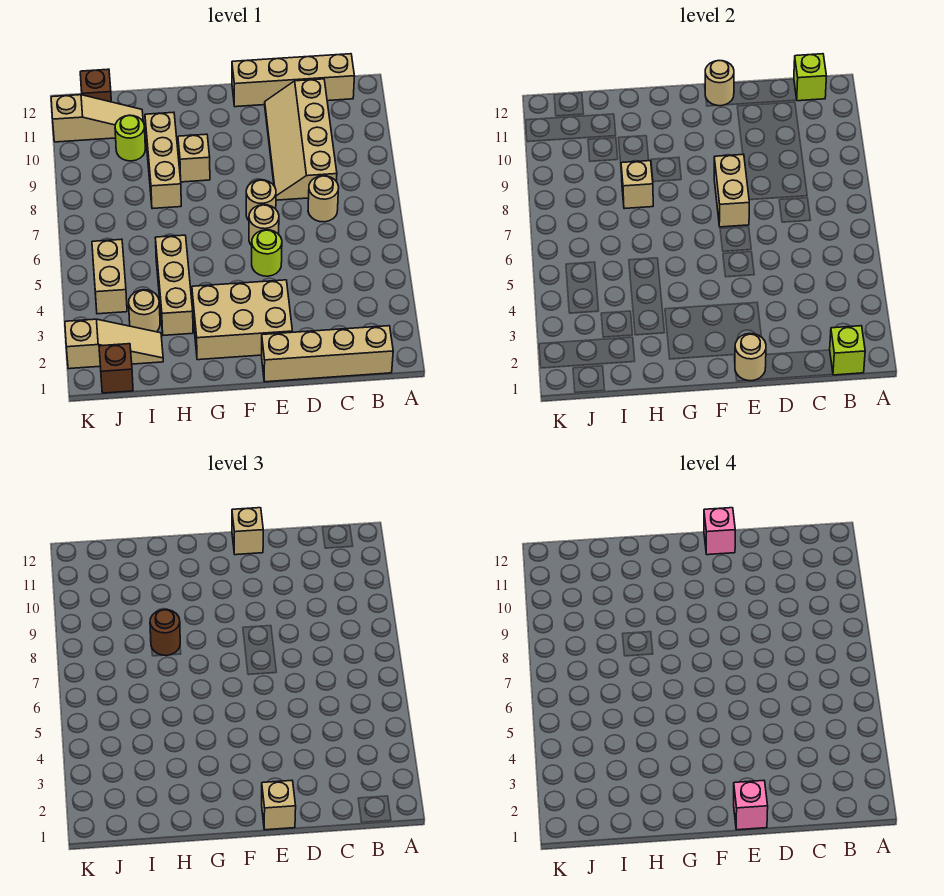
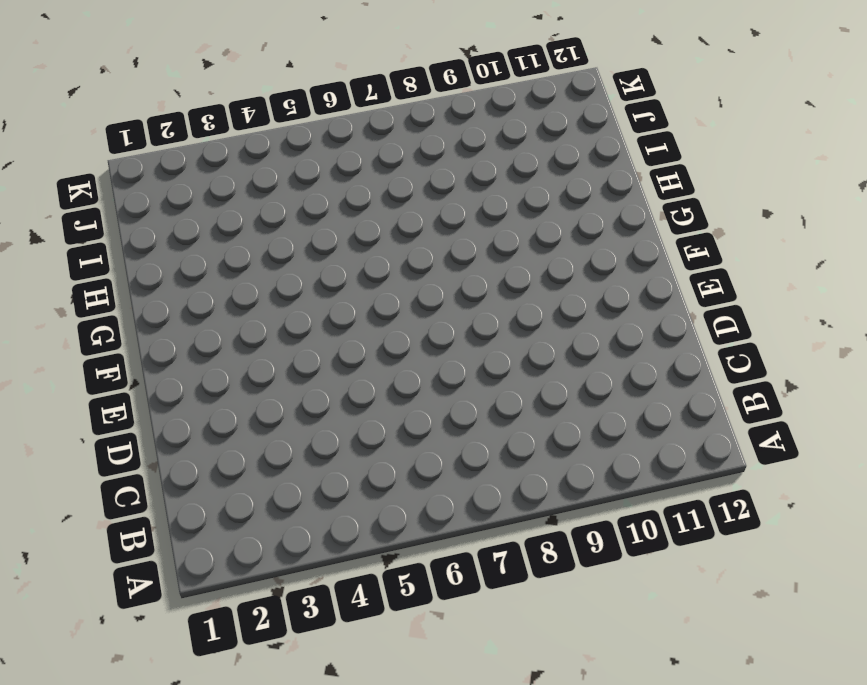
none -> tan brick B1:E1 level 1
none -> tan brick B12:E12 level 1
none -> tan round brick C7 level 1

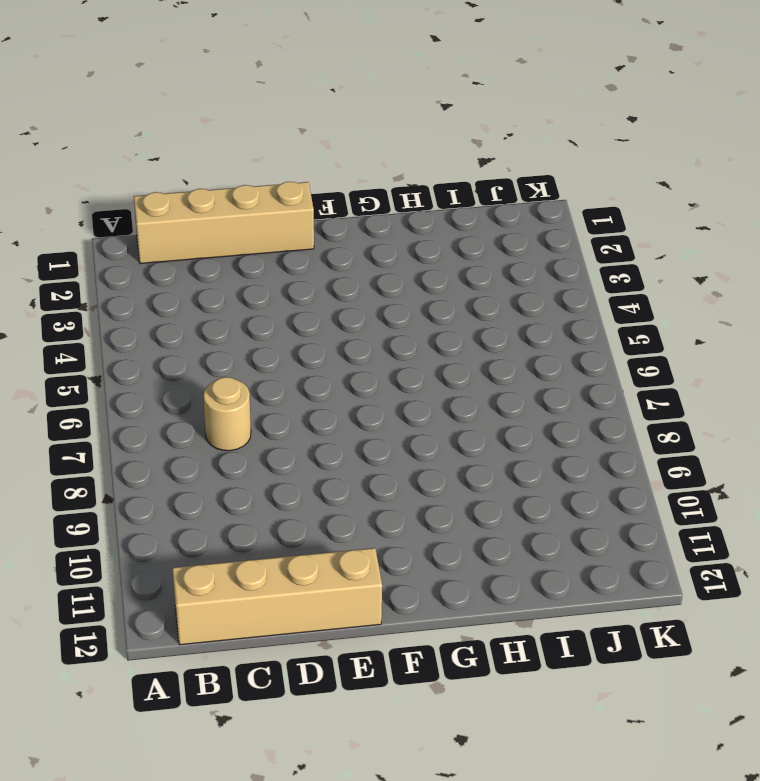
none -> tan slope C8:D11 level 1 top C
none -> tan brick E2:G3 level 1
none -> lime round brick E5 level 1

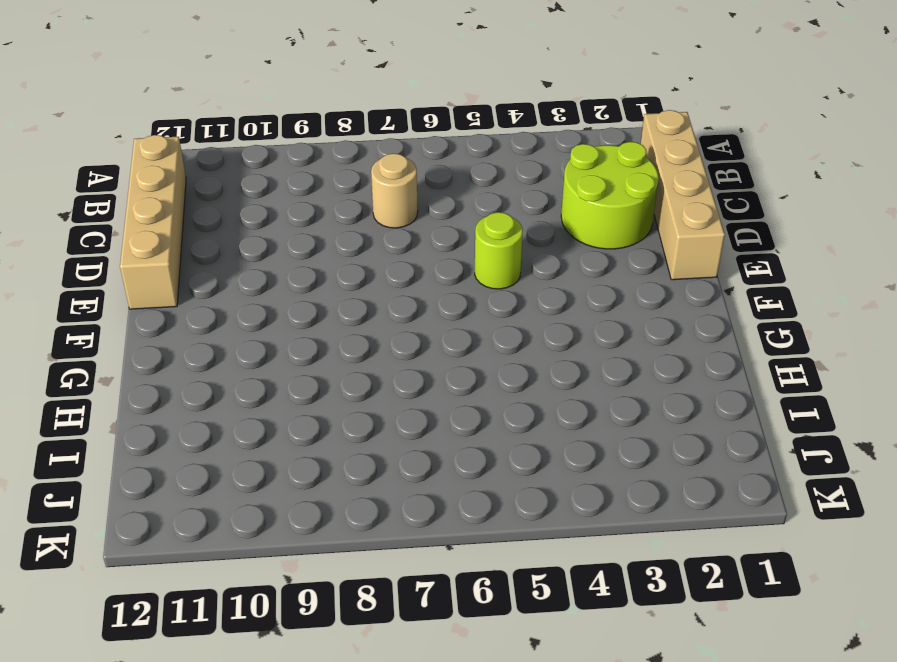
lime round brick C2:D3 level 1 -> none
none -> tan slope C8:D11 level 1 top C
none -> tan brick E2:G3 level 1
none -> tan round brick E6 level 1

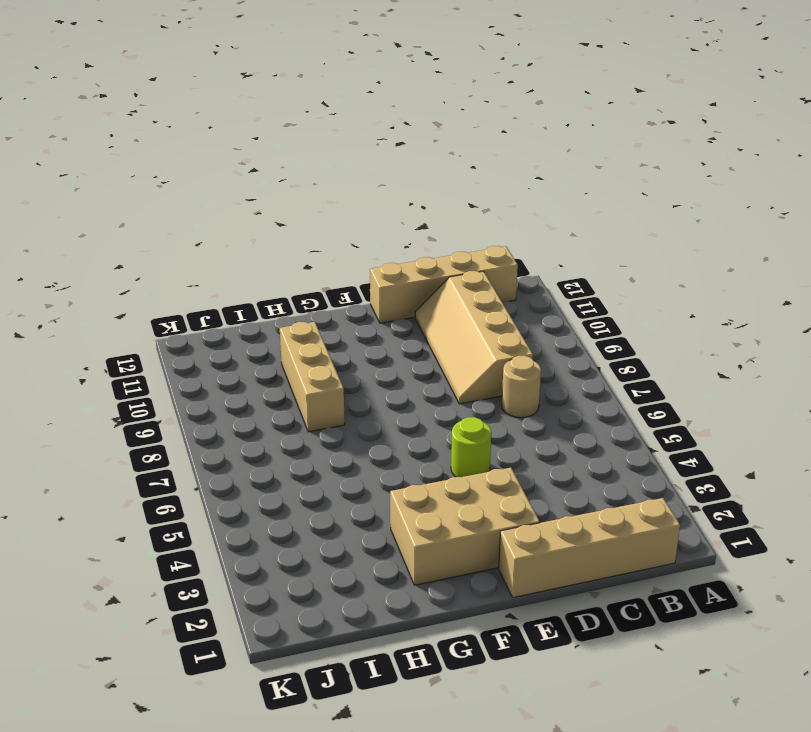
none -> tan round brick E6 level 1
none -> tan round brick E7 level 1
none -> tan brick G9 level 1

